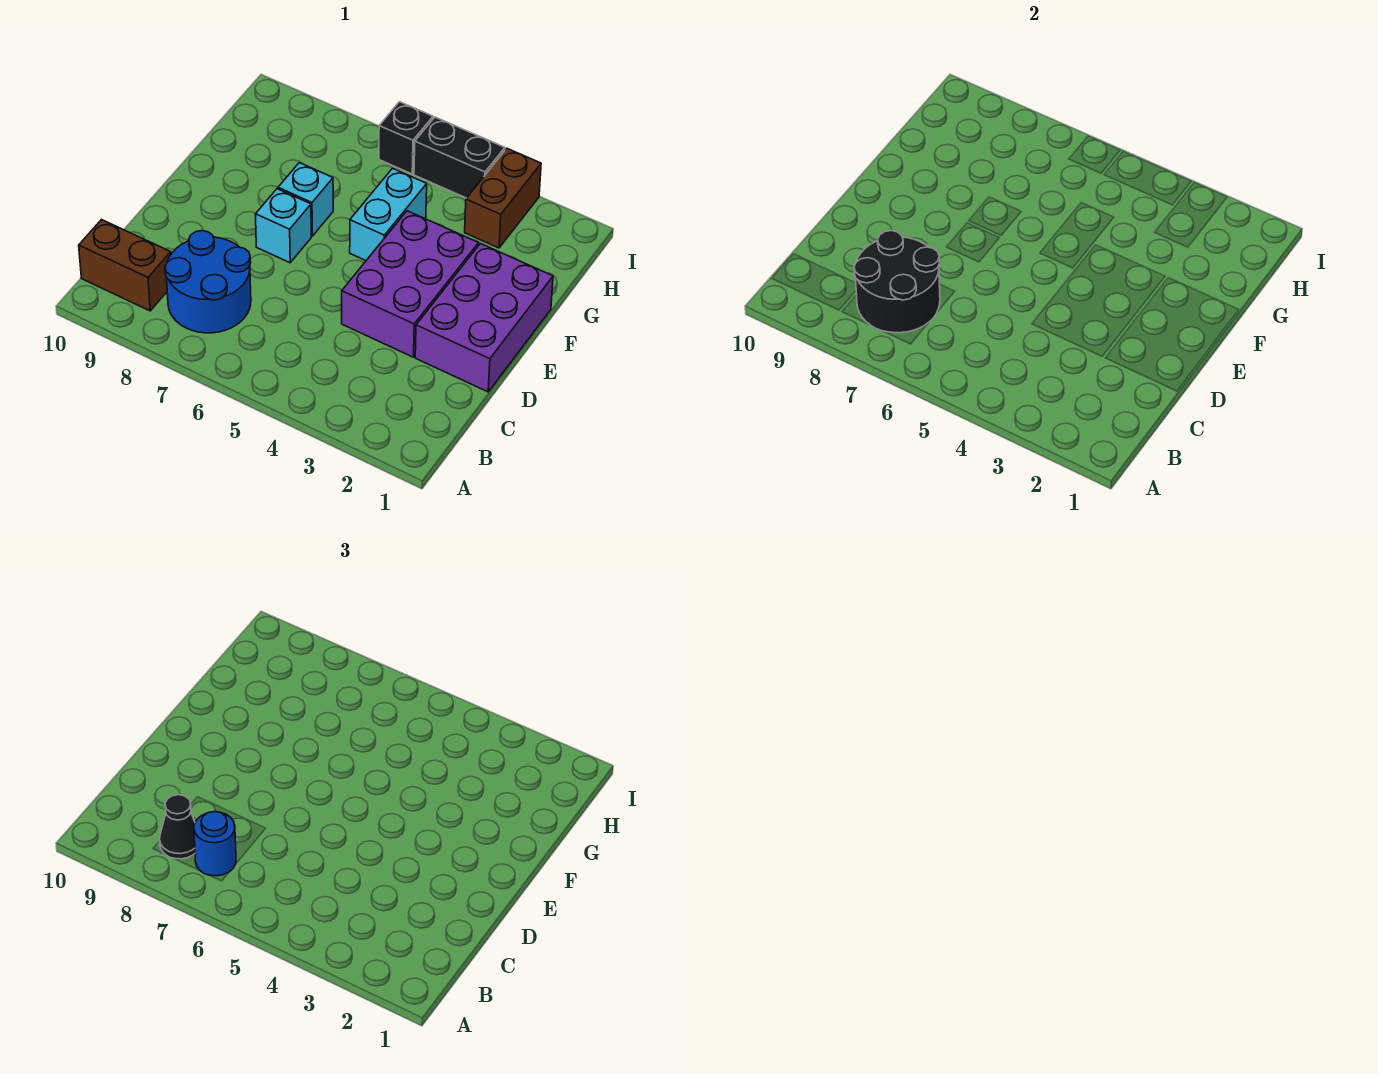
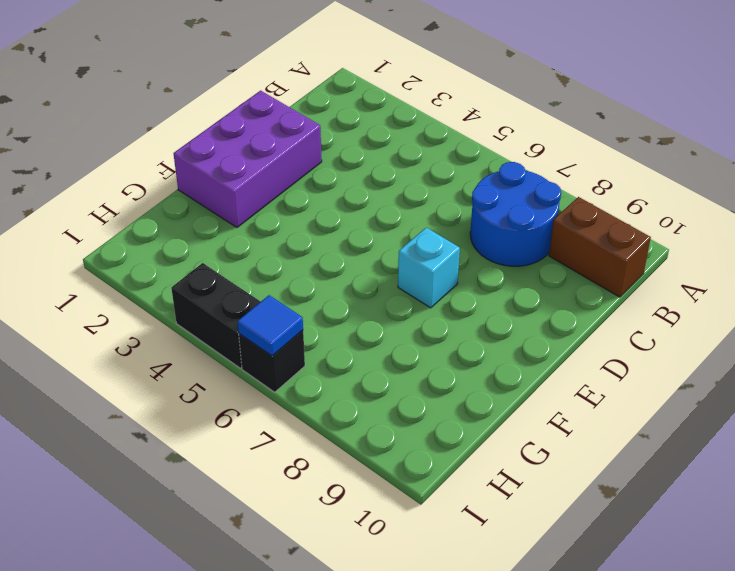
blue tile I6 level 2 -> none
none -> purple brick D3:F4 level 1
none -> cyan brick F5:G5 level 1
none -> cyan brick F7 level 1

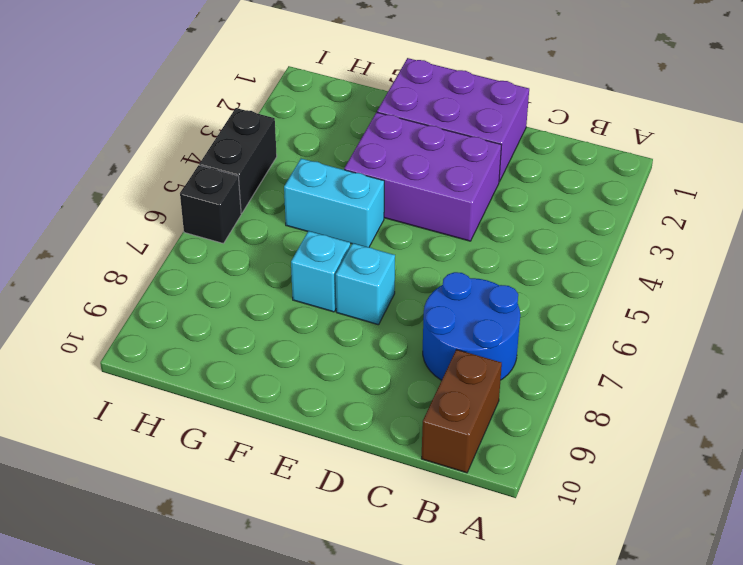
none -> brown brick H3:I3 level 1
none -> black round brick B7:C8 level 2
none -> blue round brick B7 level 3

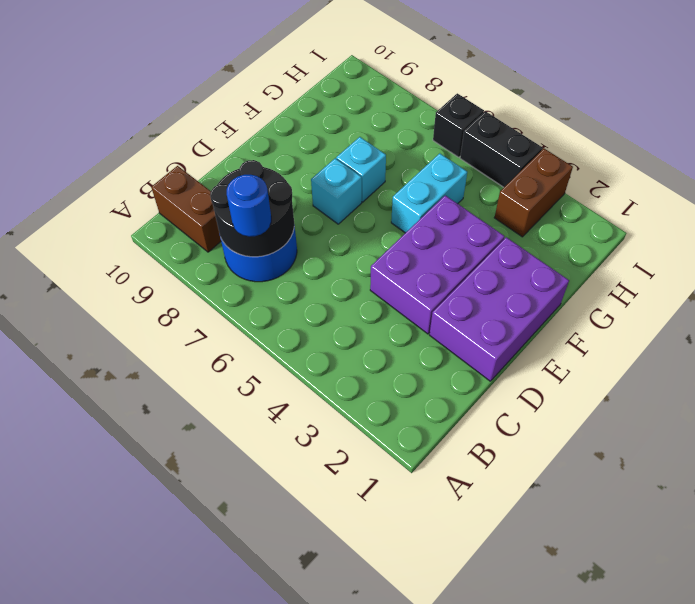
none -> black cone B8 level 3

